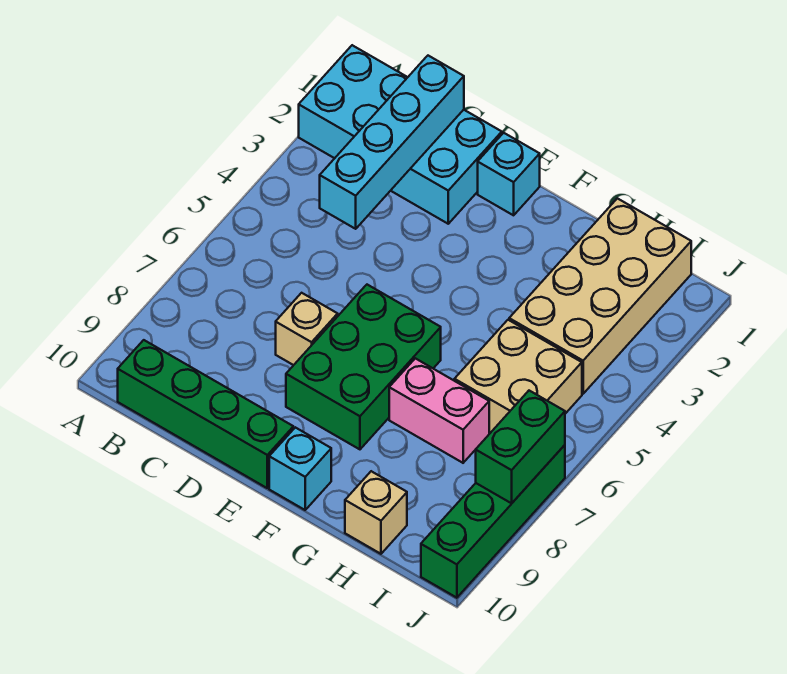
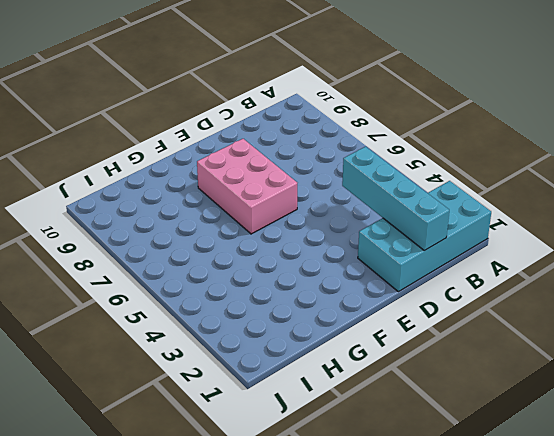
pink brick E6:F8 level 1 -> green brick E6:F8 level 1
none -> green brick B10:E10 level 1
none -> tan brick D7 level 1
none -> cyan brick E1 level 1

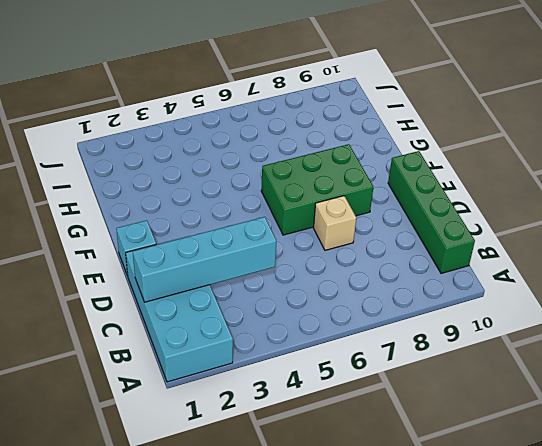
none -> cyan brick F10 level 1
none -> pink brick G7:H7 level 1
none -> tan brick H1:I4 level 1

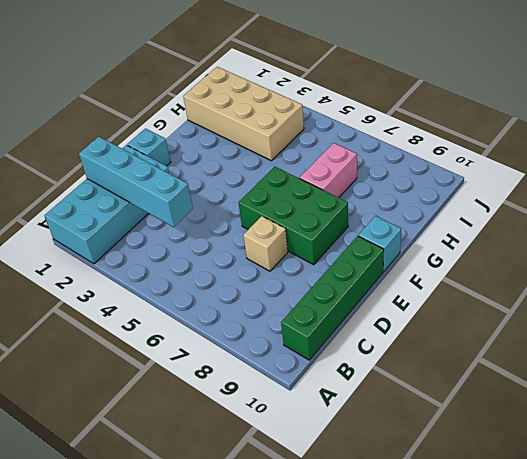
none -> tan brick H5:I6 level 1
none -> tan brick H10 level 1
none -> green brick J7:J10 level 1

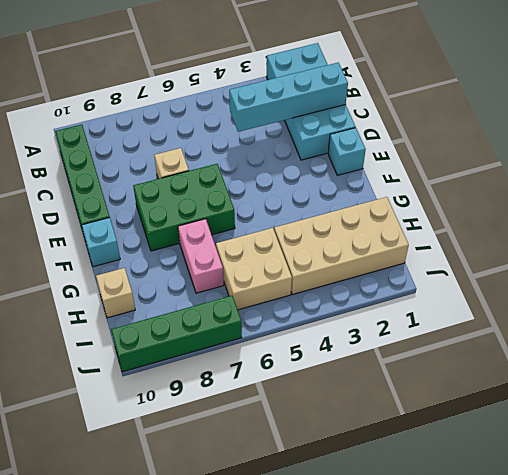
none -> green brick J7:J8 level 2

